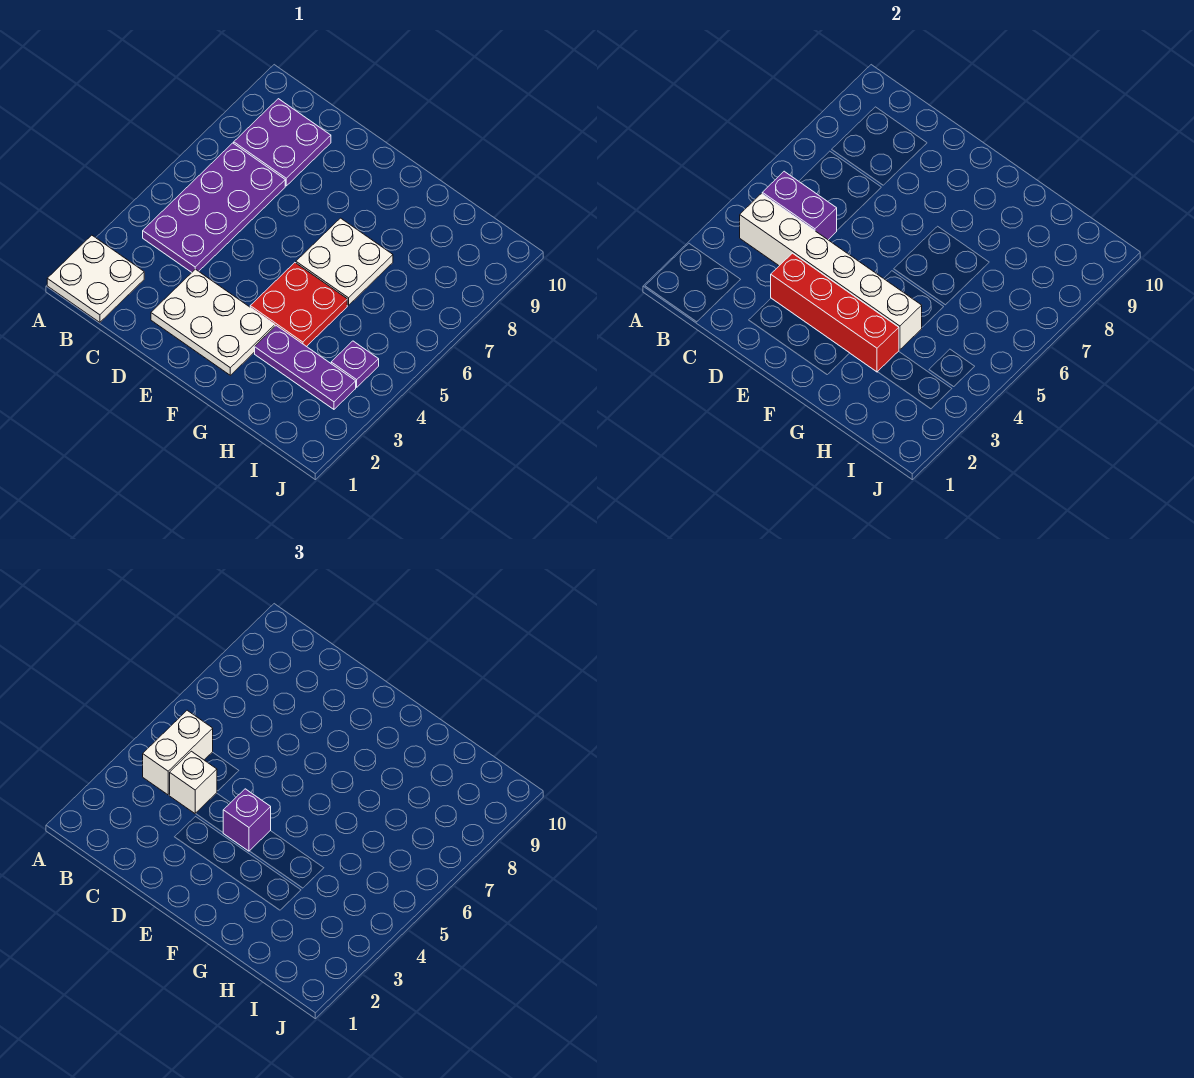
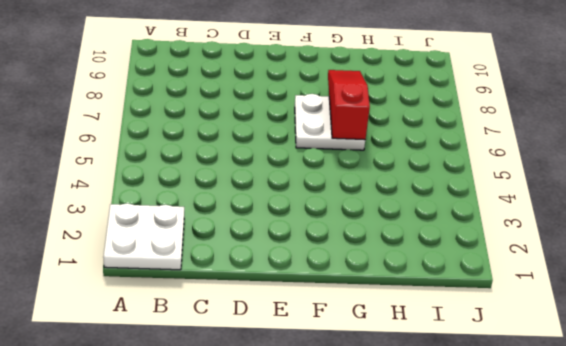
red slope G6:G8 level 2 top 6 -> none
none -> purple plate B4:C7 level 1
none -> purple plate B8:C9 level 1
none -> white plate D2:F3 level 1

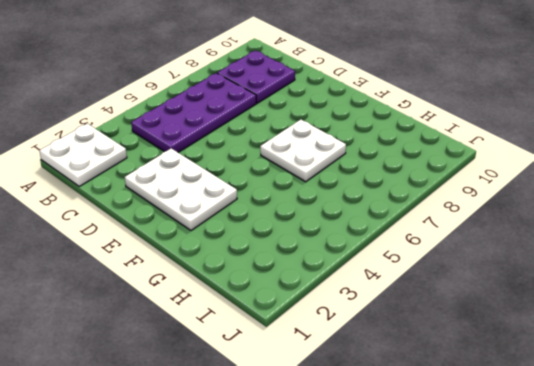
none -> red plate F4:G5 level 1
none -> purple plate G3:I3 level 1
none -> purple plate I4 level 1

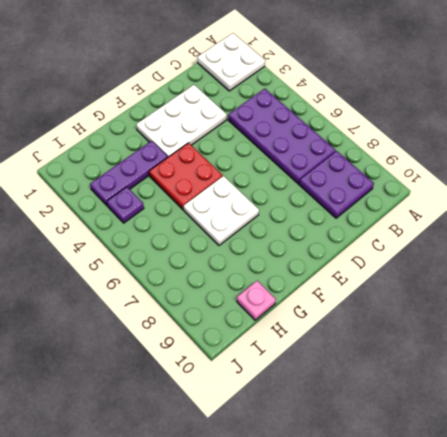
pink plate H10 level 1 -> none
none -> white brick B4:G4 level 2
none -> purple brick B5:C5 level 2
none -> red brick D3:G3 level 2

